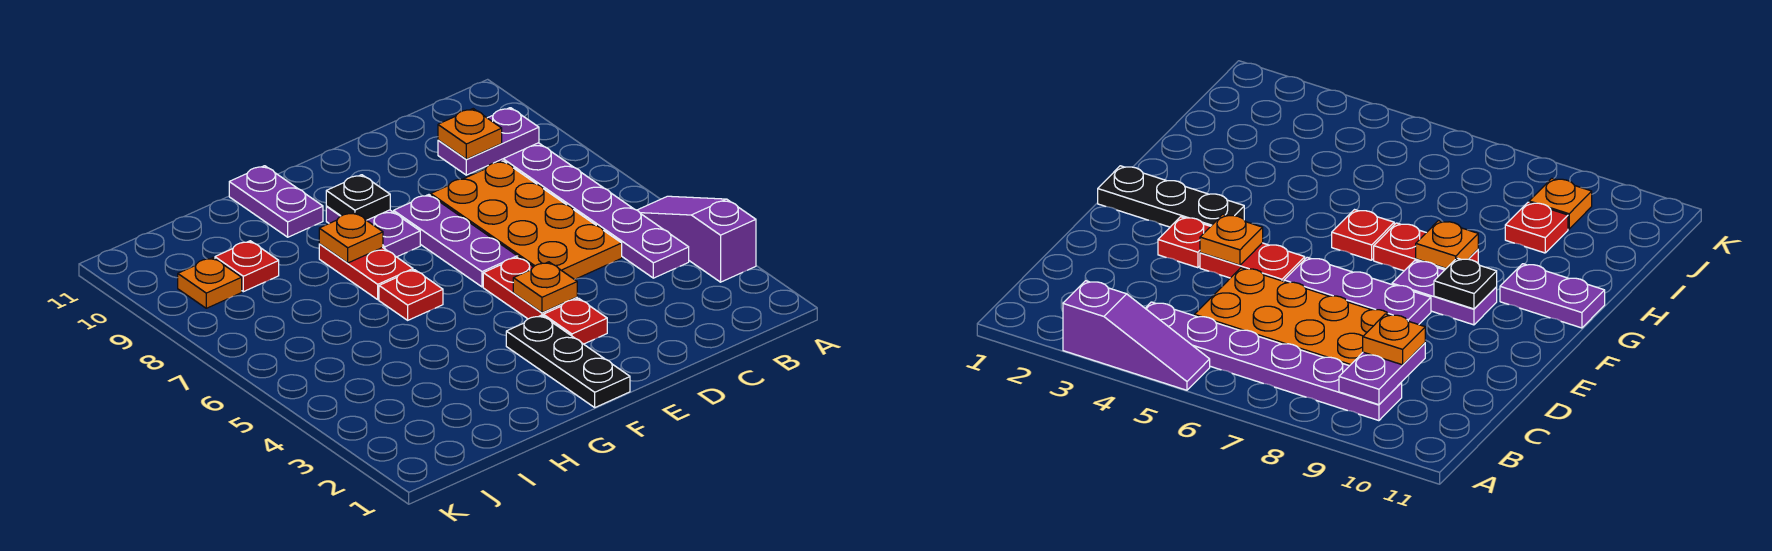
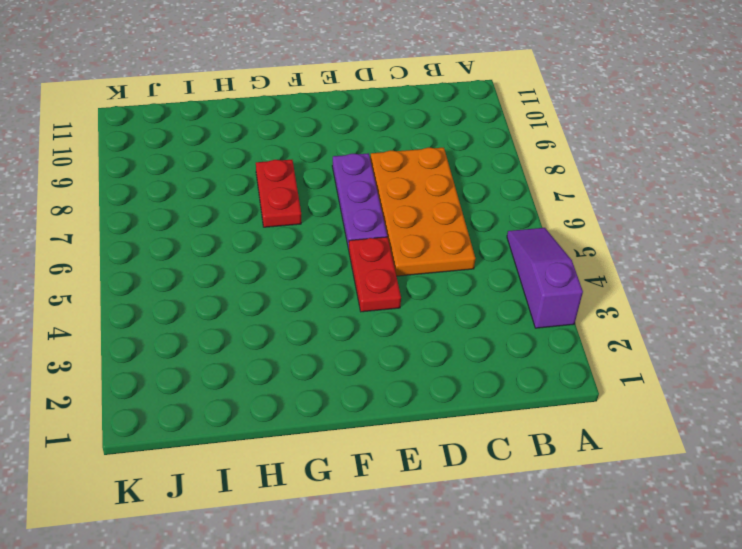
none -> purple plate B4:B9 level 1
none -> red plate E3 level 1
none -> black plate F1:F3 level 1

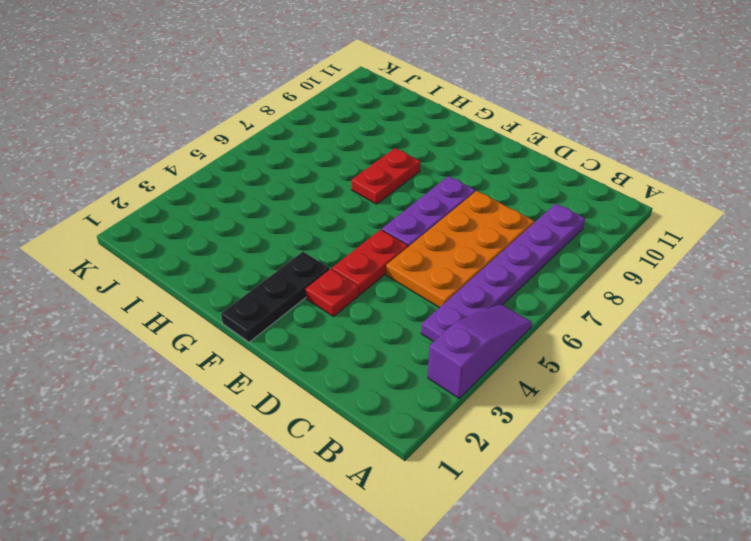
none -> purple plate F8:F9 level 1
none -> red plate G6 level 1
none -> purple plate G10:G11 level 1

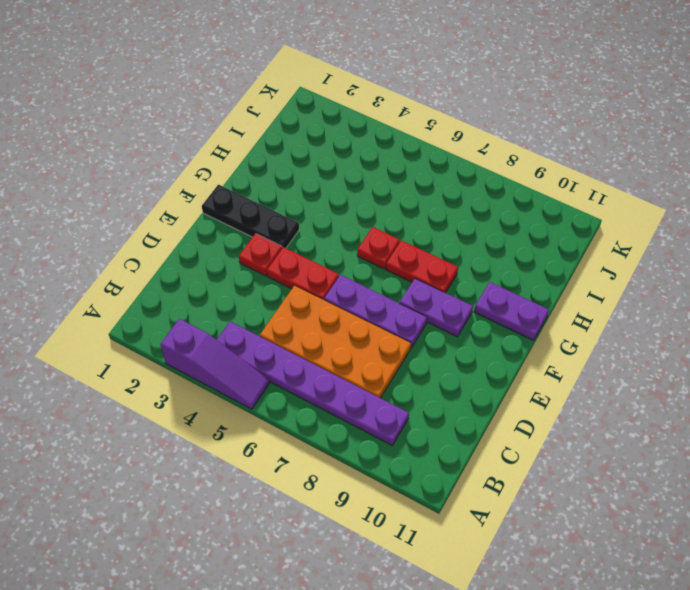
none -> red plate I9 level 1
none -> orange plate J9 level 1
none -> purple plate B9:C9 level 2

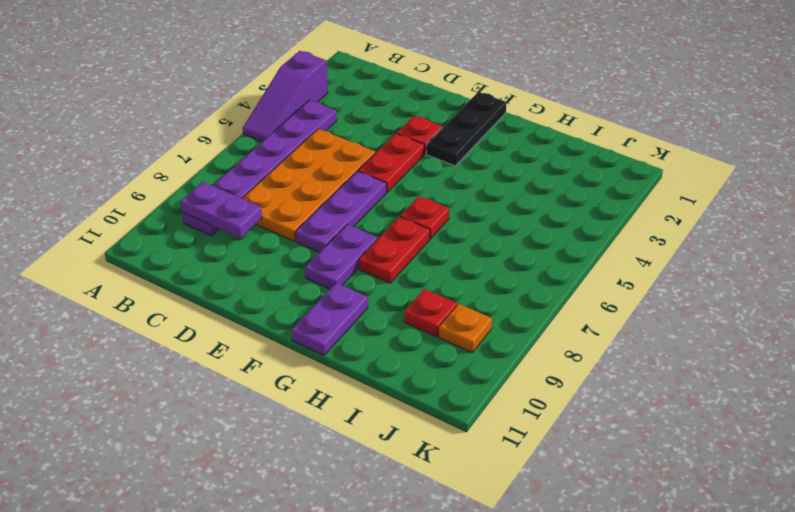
none -> orange plate E4 level 2
none -> black plate F9 level 2
none -> orange plate G8 level 2

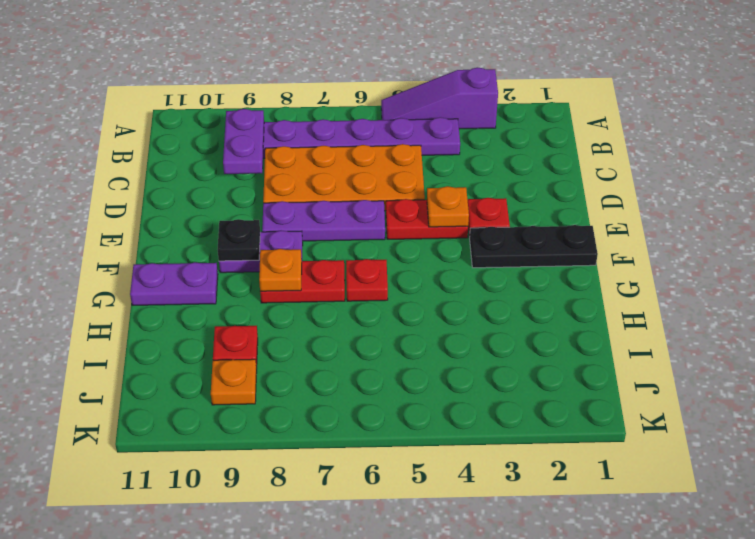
none -> orange plate C9 level 3

